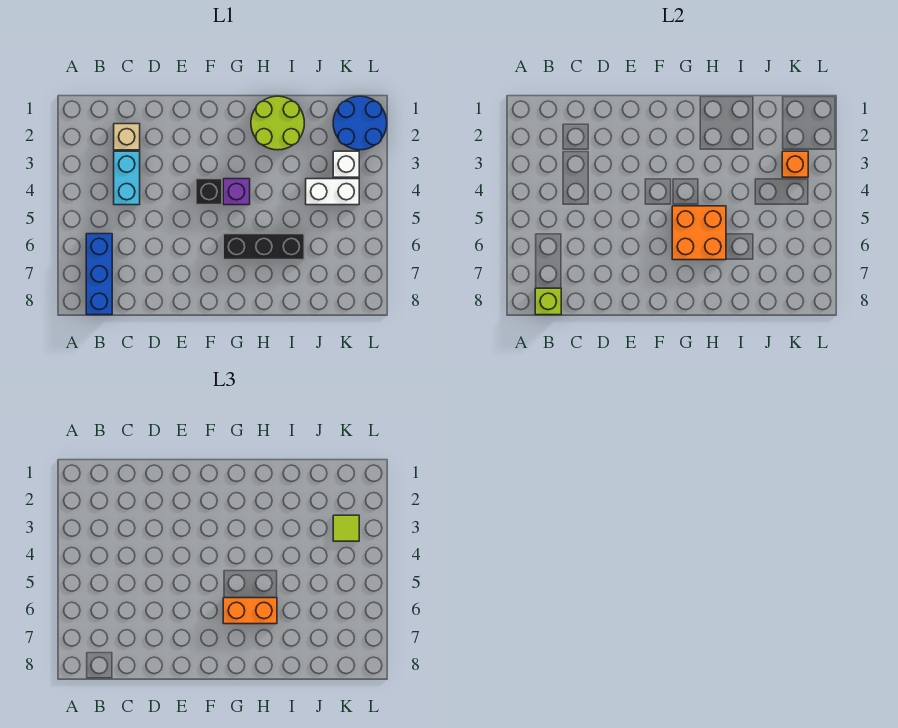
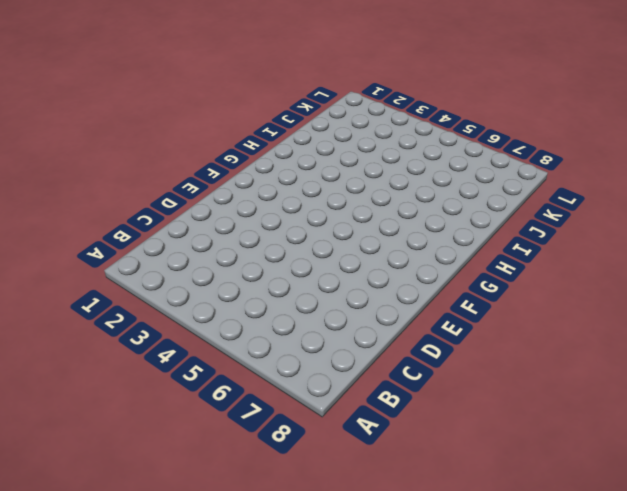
none -> blue brick B6:B8 level 1
none -> tan brick C2 level 1
none -> cyan brick C3:C4 level 1

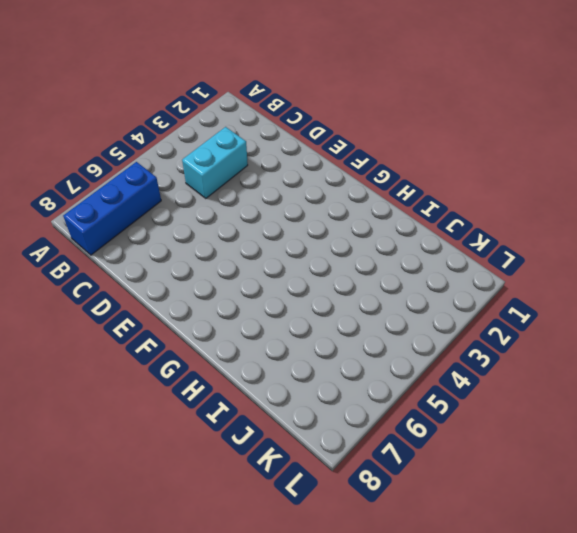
none -> tan brick C2 level 1
none -> black brick F4 level 1
none -> purple brick G4 level 1

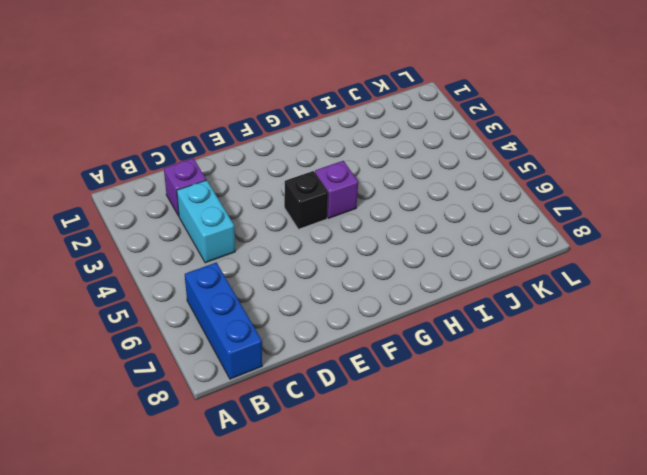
purple brick C2 level 1 -> tan brick C2 level 1
none -> black brick G6:I6 level 1
none -> lime round brick H1:I2 level 1
none -> white brick J4:K4 level 1

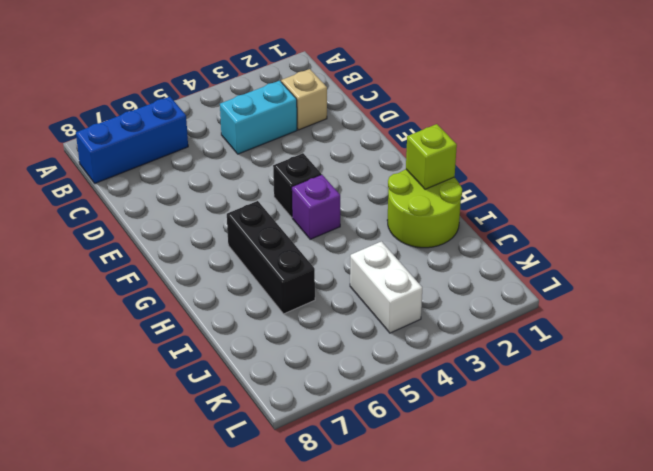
lime brick H1 level 2 -> lime brick B8 level 2
none -> blue round brick K1:L2 level 1
none -> white brick K3 level 1
none -> orange brick G5:H6 level 2

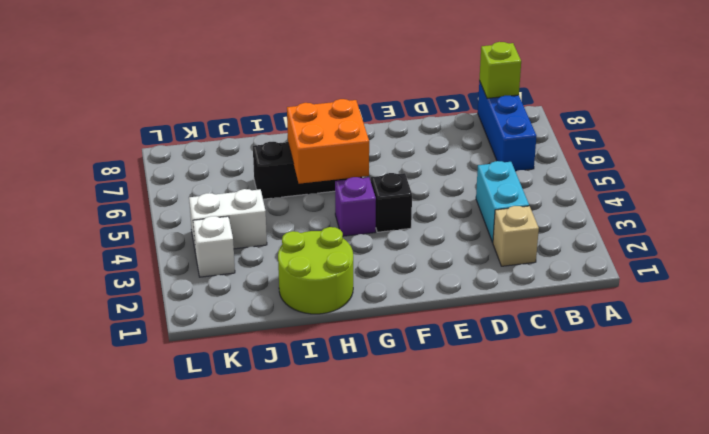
none -> blue round brick K1:L2 level 1
none -> orange brick K3 level 2
none -> orange brick G6:H6 level 3

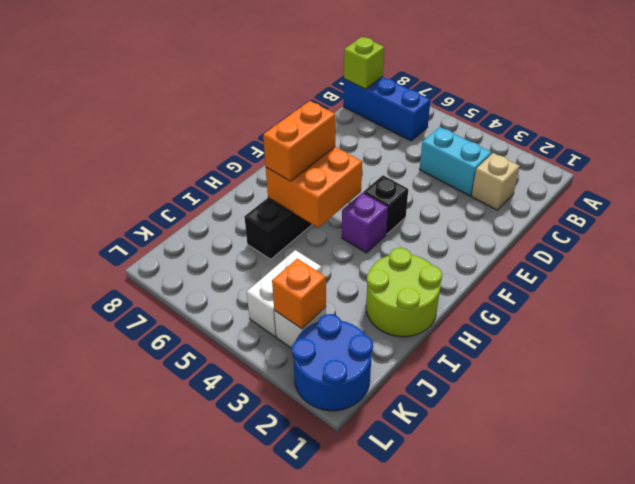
none -> lime tile K3 level 3

